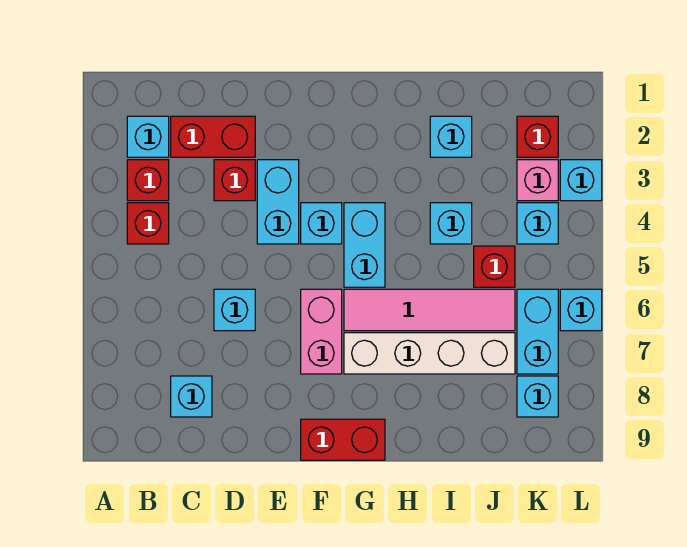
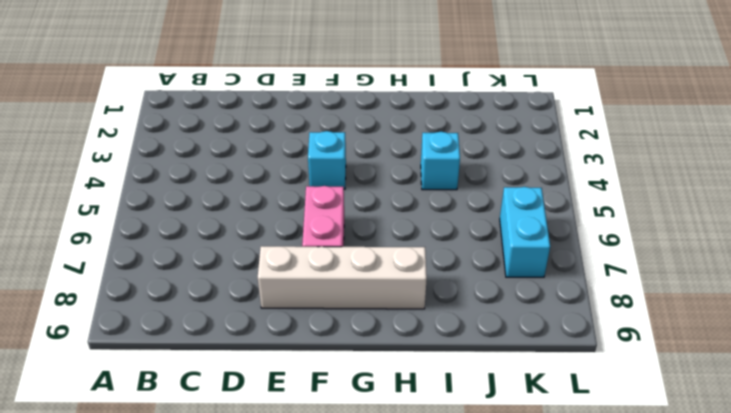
white brick E8:H8 level 1 -> white brick G7:J7 level 1
none -> cyan brick B2 level 1
none -> red brick B3 level 1
none -> red brick B4 level 1

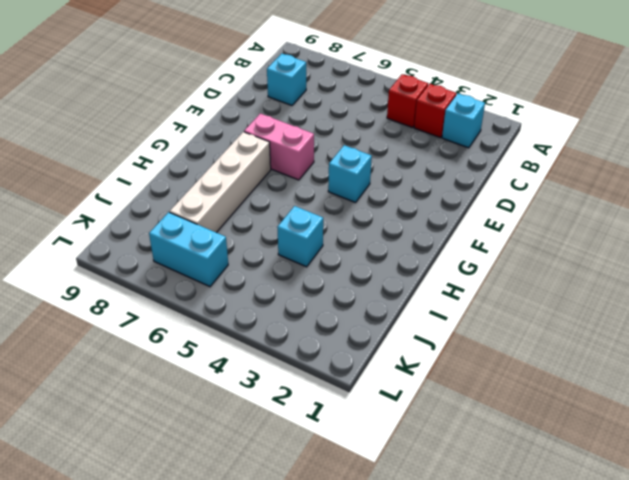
none -> red brick C2:D2 level 1
none -> red brick D3 level 1
none -> cyan brick D6 level 1

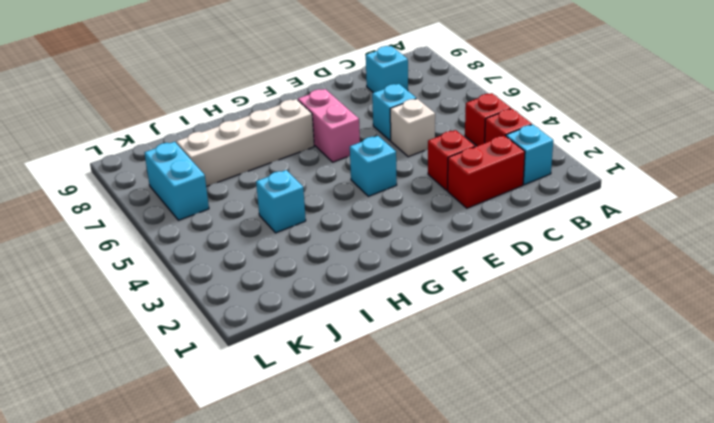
white brick D5 level 1 -> none
none -> cyan brick E3:E4 level 1
none -> red brick F9:G9 level 1
none -> cyan brick G4:G5 level 1

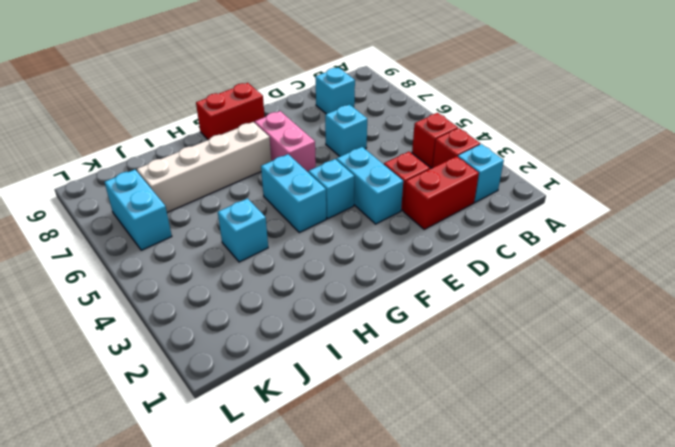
none -> pink tile G6:J6 level 1
none -> cyan brick I2 level 1
none -> red brick J5 level 1

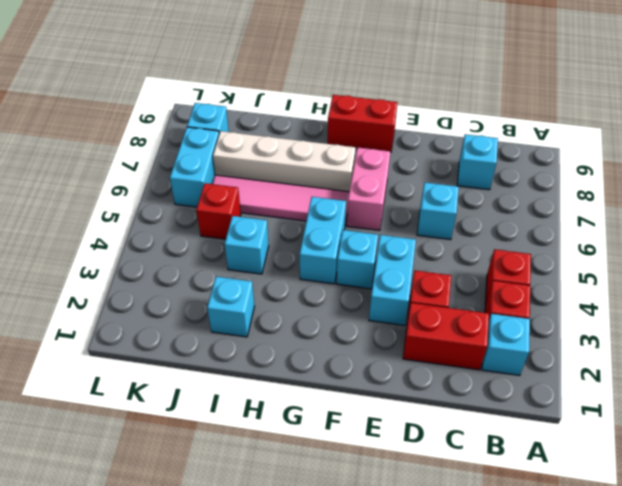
none -> red brick K2 level 1
none -> pink brick K3 level 1
none -> cyan brick K4 level 1

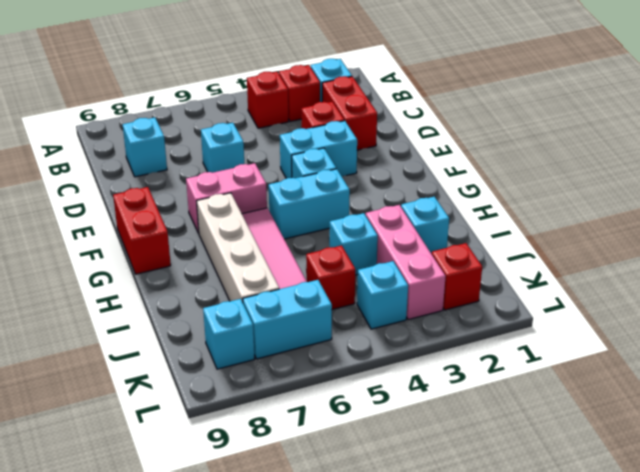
pink brick I3:K3 level 1 -> pink brick K3 level 1
none -> cyan brick L3 level 1
none -> cyan brick L6 level 1

